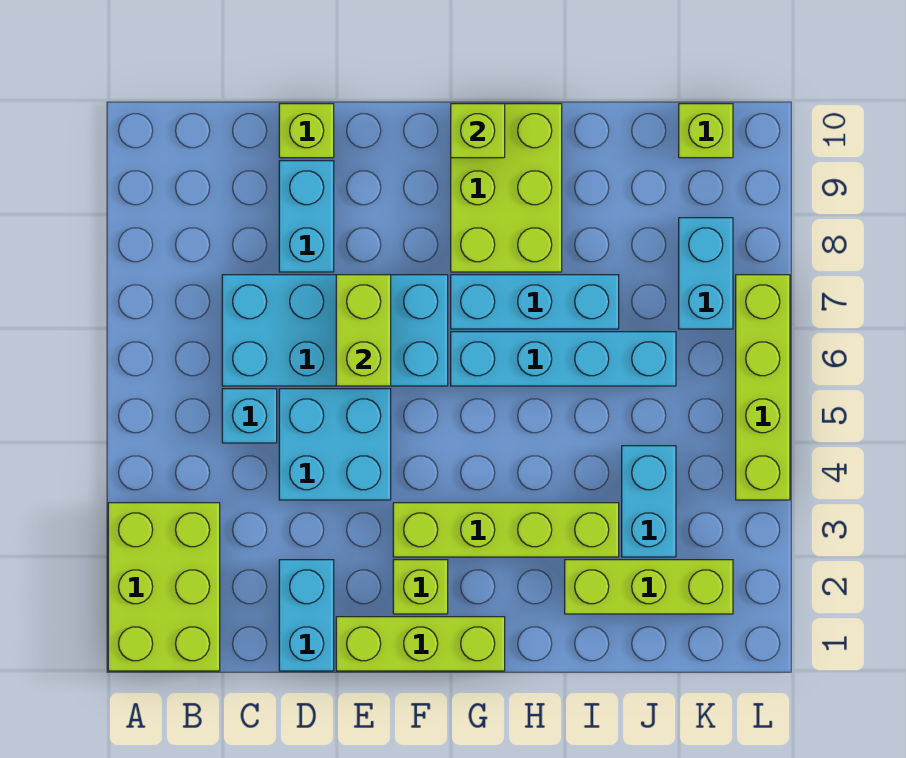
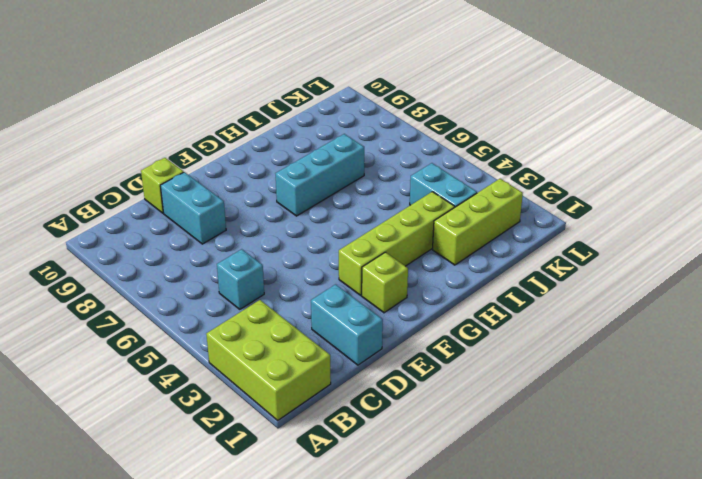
none -> cyan brick C6:F7 level 1
none -> cyan brick D4:E5 level 1
none -> lime brick E1:G1 level 1

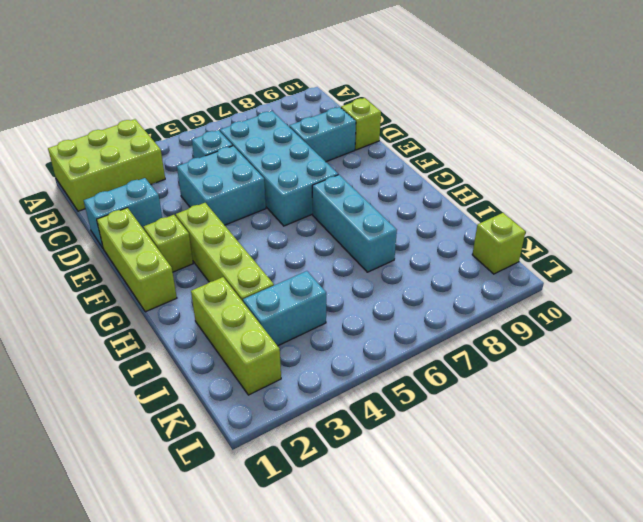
none -> cyan brick G6:J6 level 1
none -> lime brick G8:H10 level 1
none -> cyan brick K7:K8 level 1

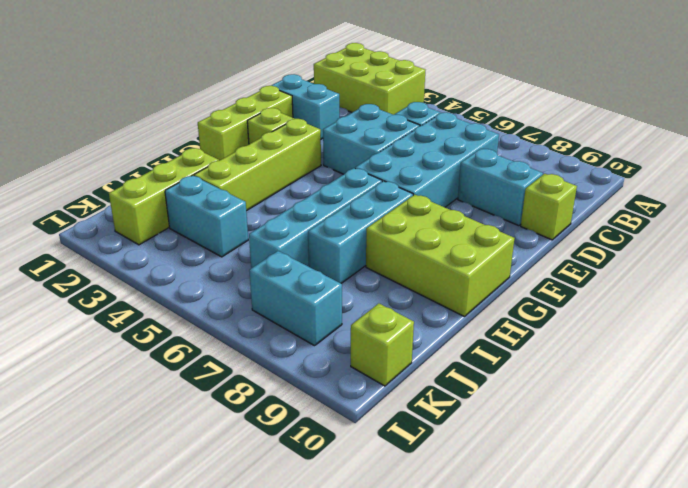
none -> lime brick L4:L7 level 1
none -> lime brick E6:E7 level 2
none -> lime brick G10 level 2

